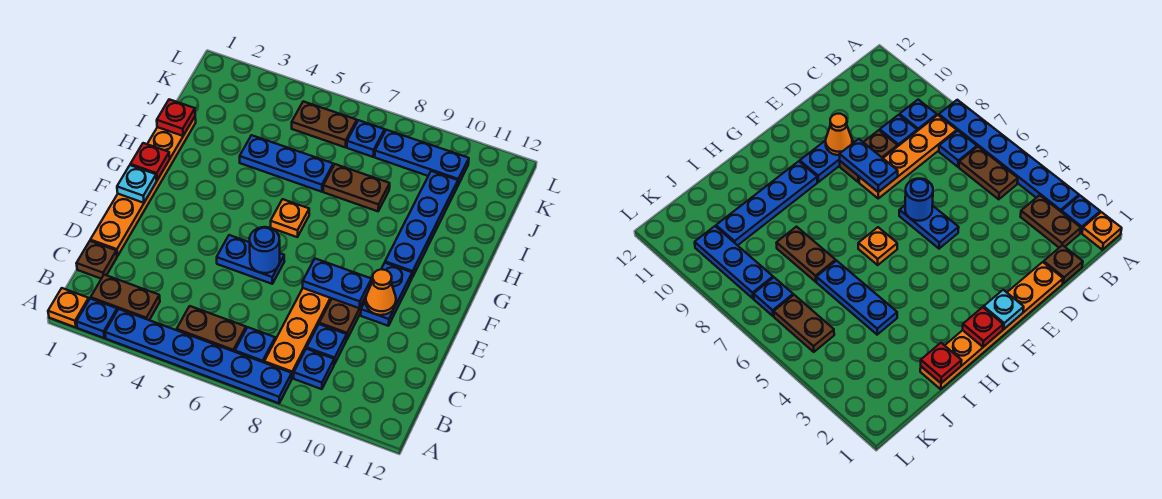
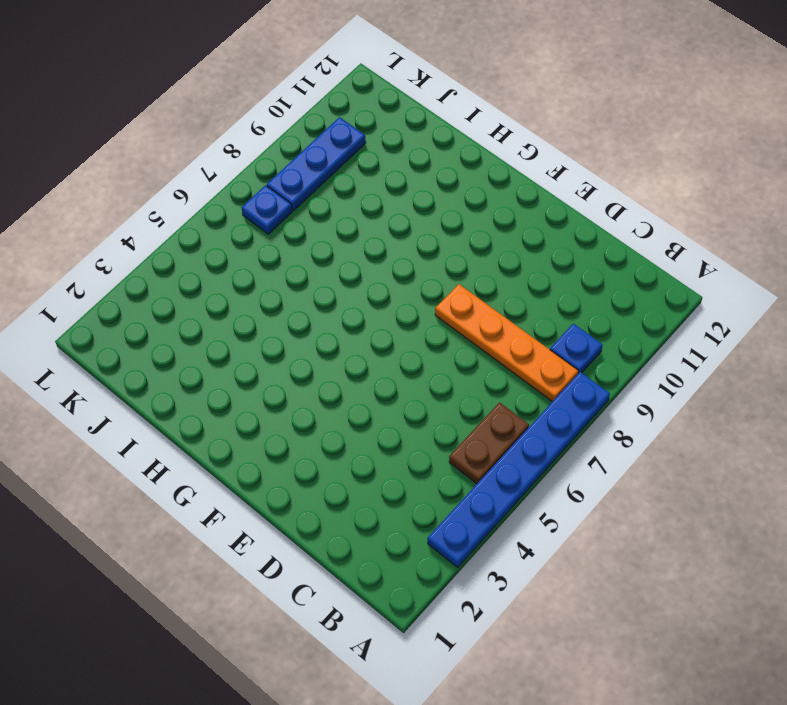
none -> orange plate A1 level 1
none -> blue plate A2 level 1
none -> brown plate B2:B3 level 1

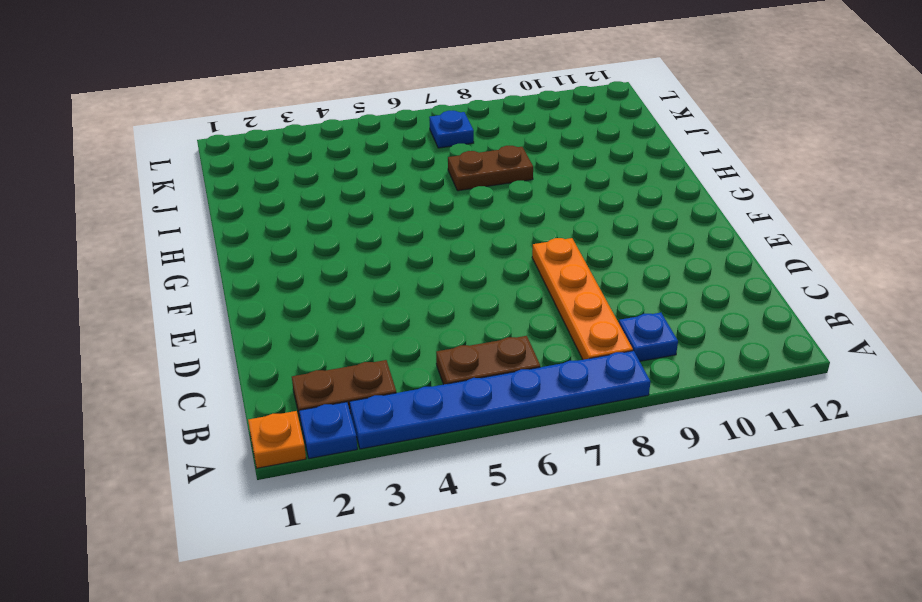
none -> blue plate B7 level 1
none -> brown plate C1 level 1
none -> blue plate C9 level 1

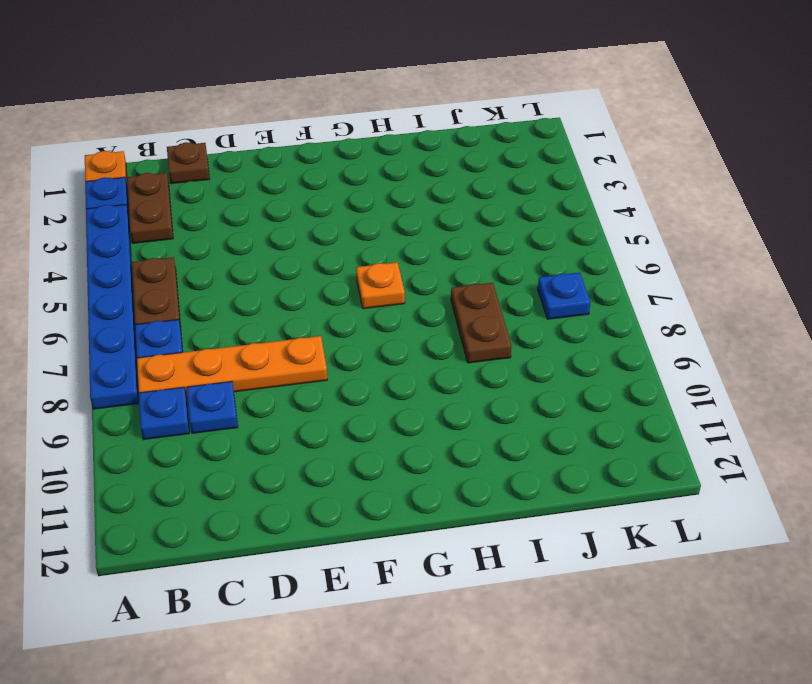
none -> orange plate D1:I1 level 1
none -> brown plate D9:E9 level 1
none -> blue plate E5:E6 level 1

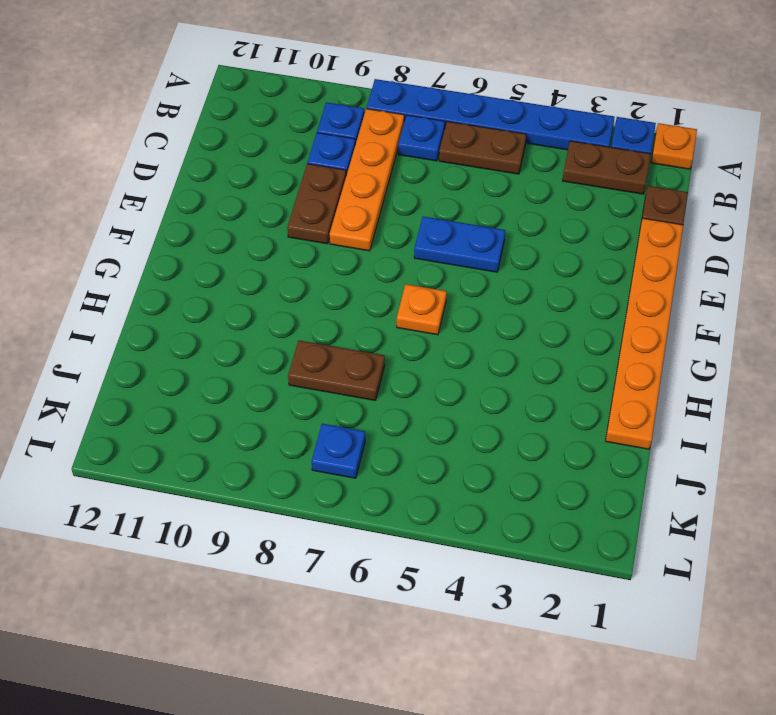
none -> blue plate E10:F10 level 1
none -> blue plate G10:J10 level 1
none -> blue plate I4:I6 level 1

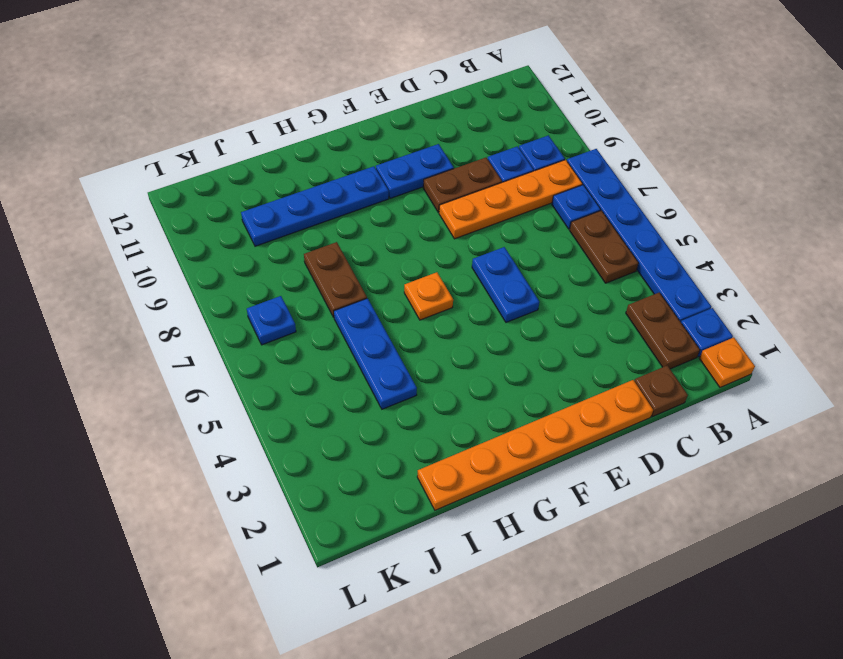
none -> brown plate K5:K6 level 1
none -> blue plate K8:K10 level 1
none -> blue round brick E6 level 2

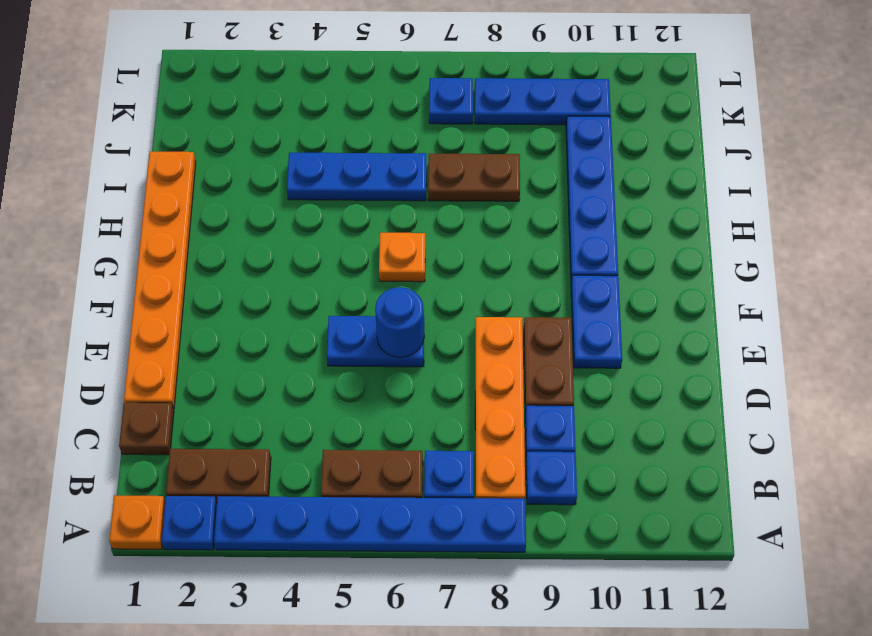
none -> brown plate K5:K6 level 1
none -> blue plate E8:E9 level 2
none -> orange cone E10 level 2

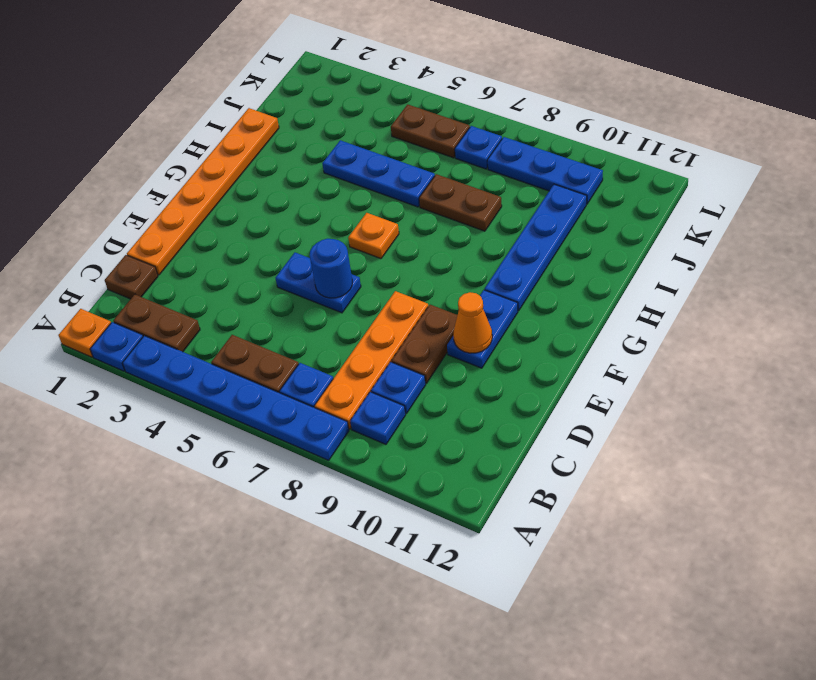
none -> blue plate E8:E9 level 2
none -> cyan plate F1 level 2
none -> red plate G1 level 2

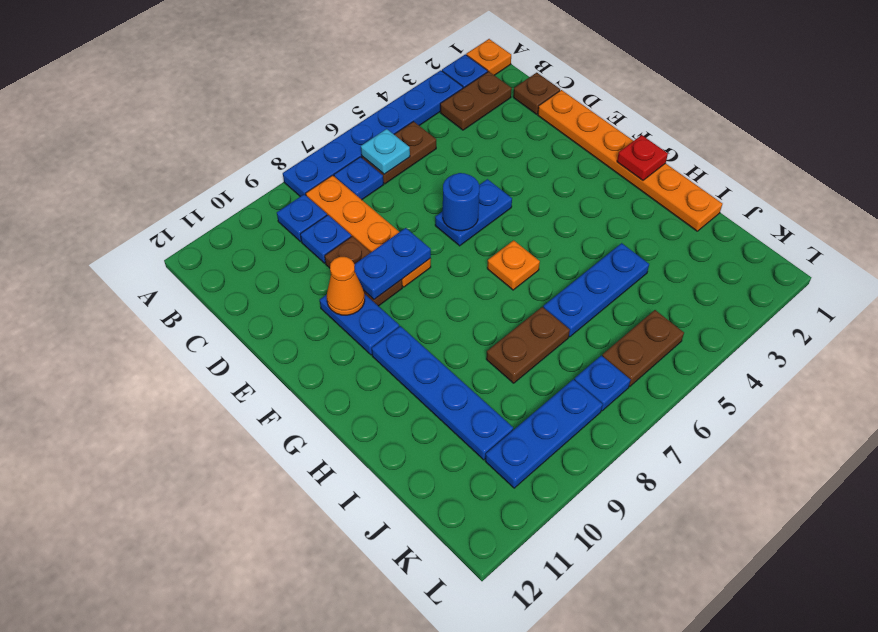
cyan plate B6 level 2 -> cyan plate F1 level 2
none -> red plate I1 level 2

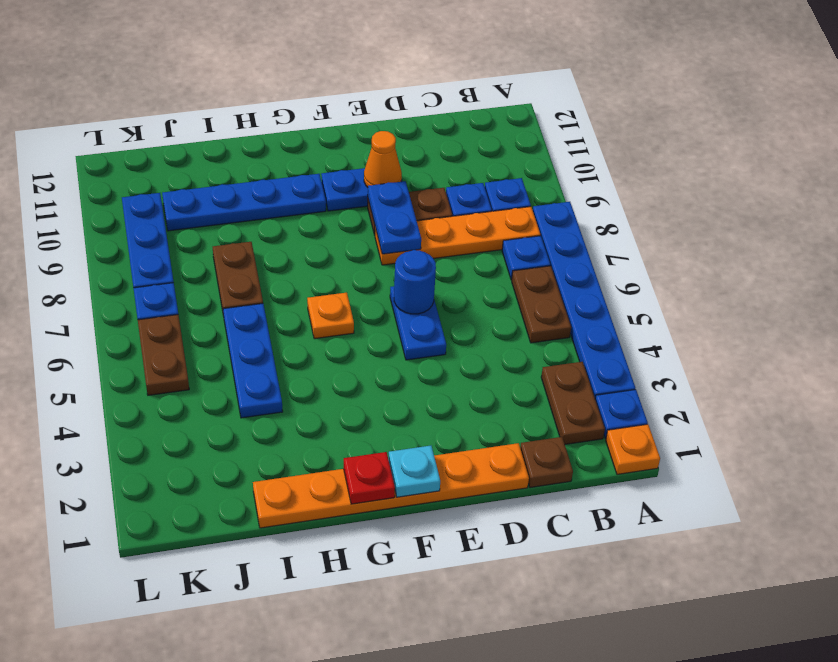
none -> red plate I1 level 2

